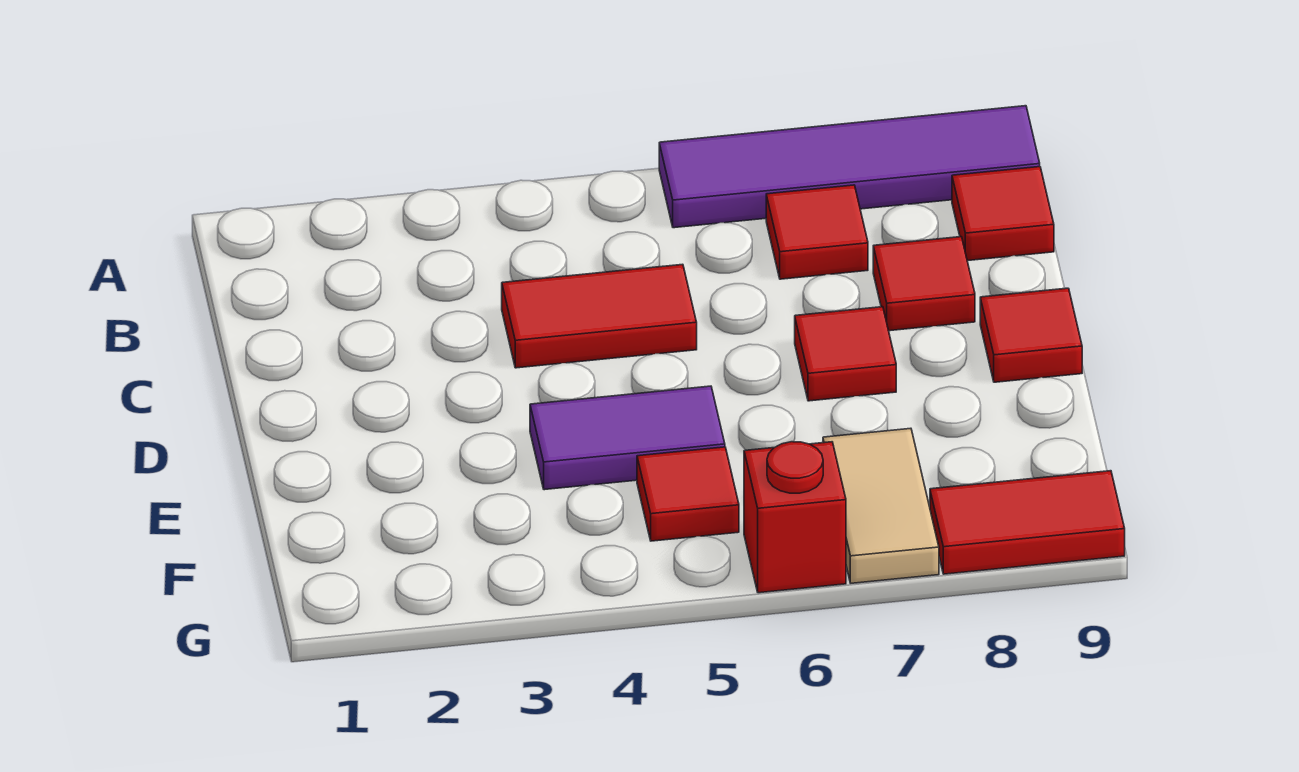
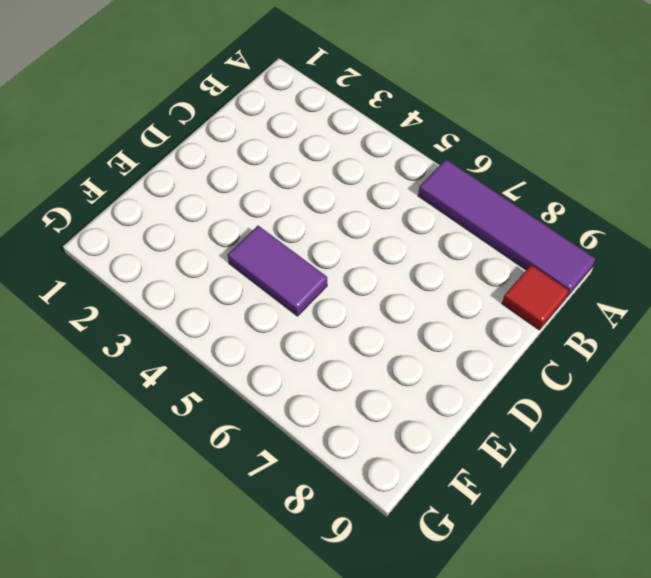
none -> red tile B7 level 1
none -> red tile C4:C5 level 1
none -> red tile C8 level 1

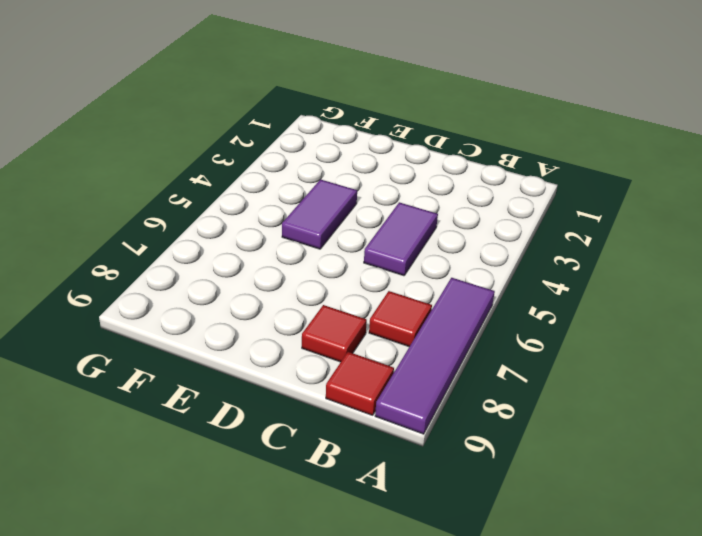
purple tile C4:C5 level 1 -> red tile C4:C5 level 1
none -> red tile D7 level 1
none -> red tile D9 level 1
none -> red tile F5 level 1

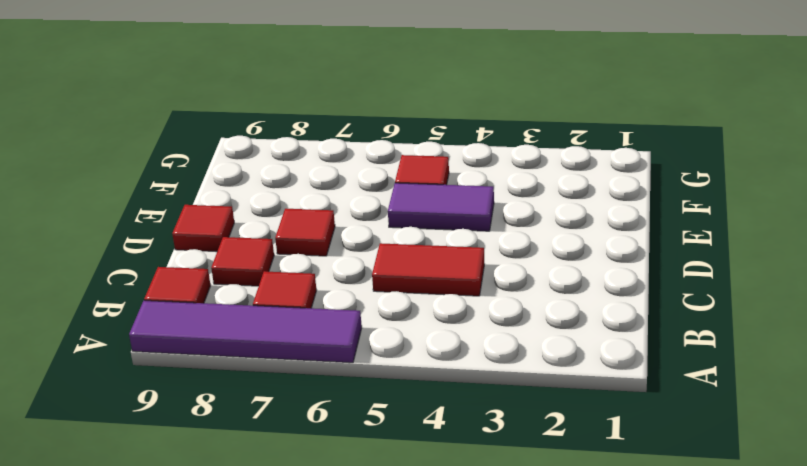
none -> tan tile F7:G7 level 1
none -> red brick G6 level 1
none -> red tile G8:G9 level 1

